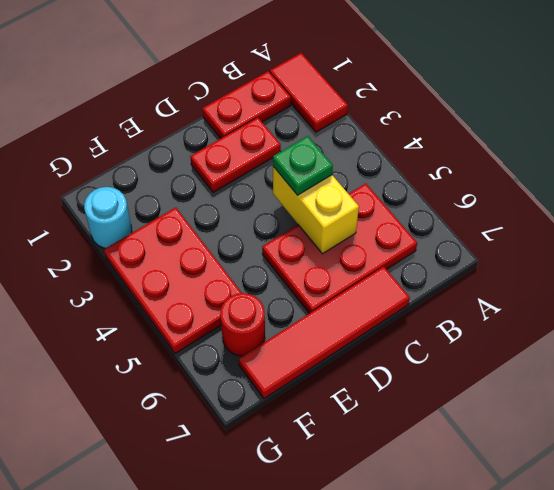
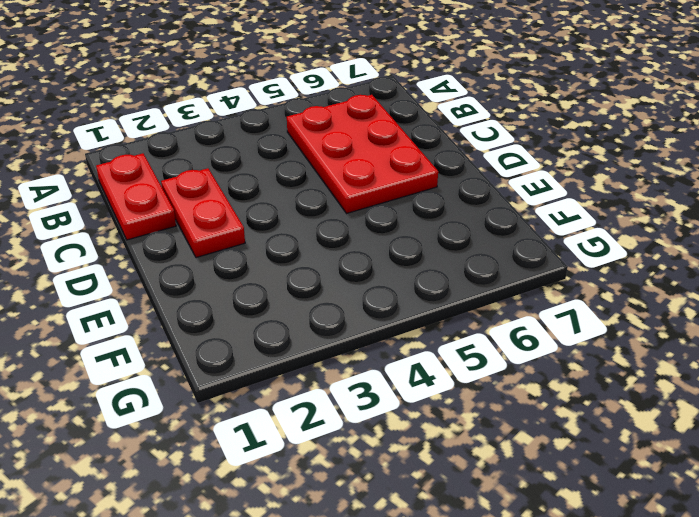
none -> red tile A1:A2 level 1
none -> red tile C7:F7 level 1

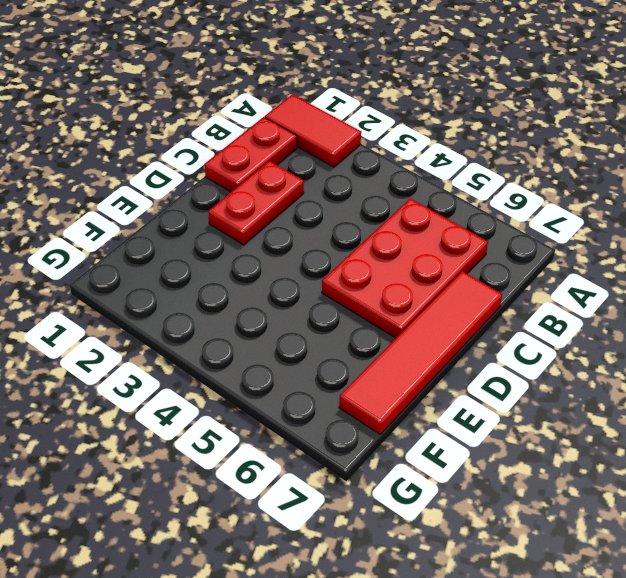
none -> red plate F3:G5 level 1
none -> red round brick F6 level 1

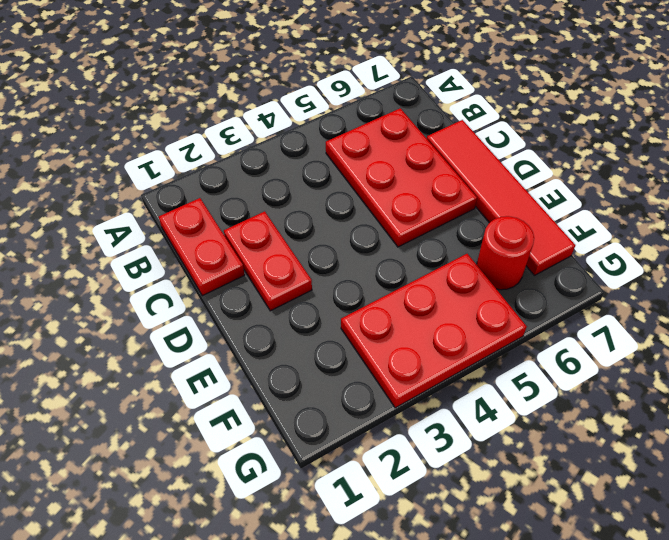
none -> red tile A1:A2 level 1
none -> cyan round brick G2 level 1

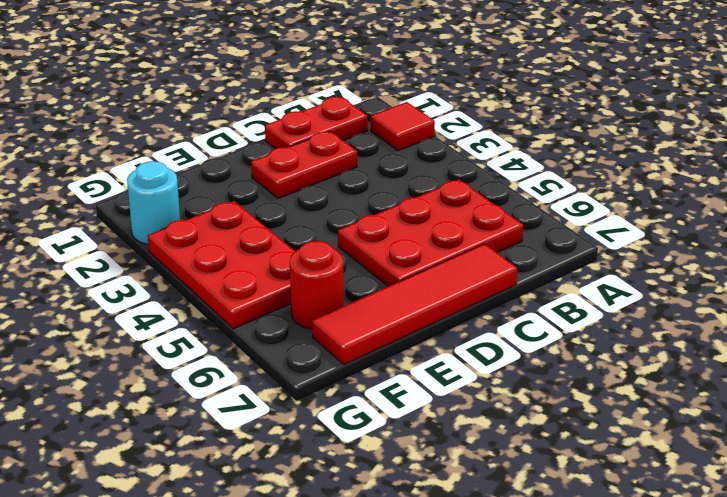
red tile A2 level 1 -> red tile A1:A2 level 1
none -> yellow brick C4:C5 level 2
none -> green plate C4 level 3

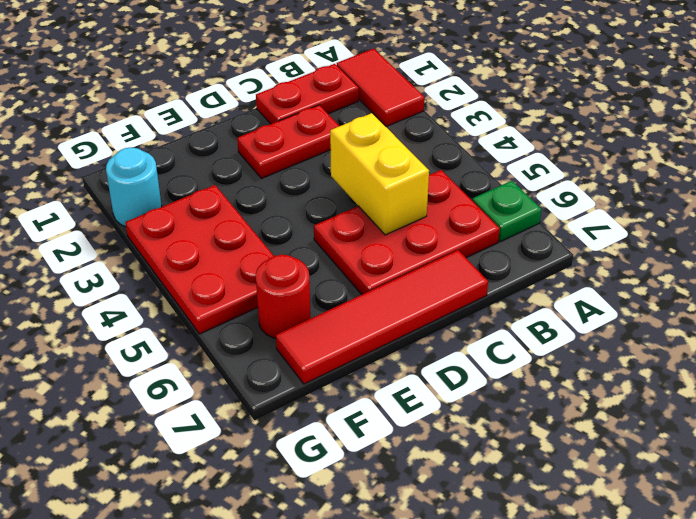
green plate A6 level 1 -> green plate C4 level 3

